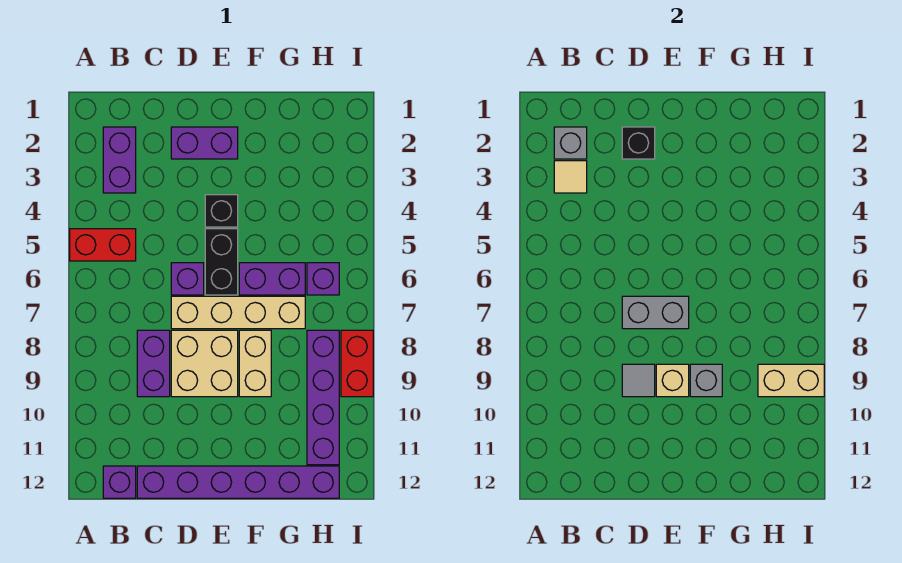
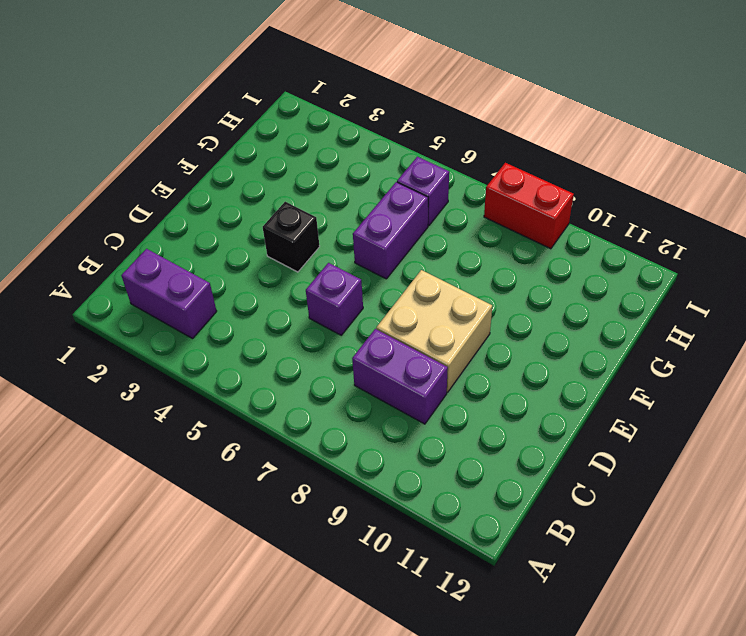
none -> red brick A5:B5 level 1
none -> purple brick B12 level 1
none -> purple brick C12:H12 level 1

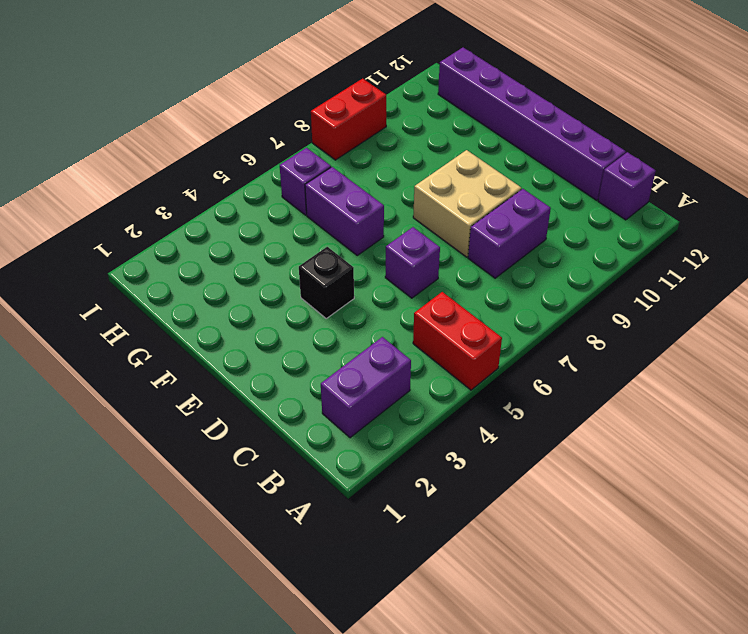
none -> purple brick D2:E2 level 1
none -> tan brick D7:G7 level 1
none -> black brick E5:E6 level 1

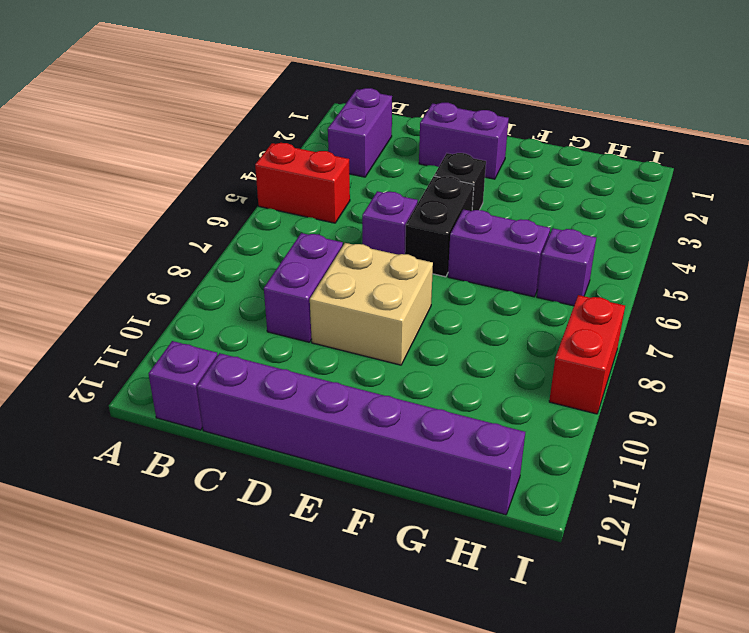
none -> tan brick D7:G7 level 1
none -> tan brick F8:F9 level 1
none -> purple brick H8:H11 level 1

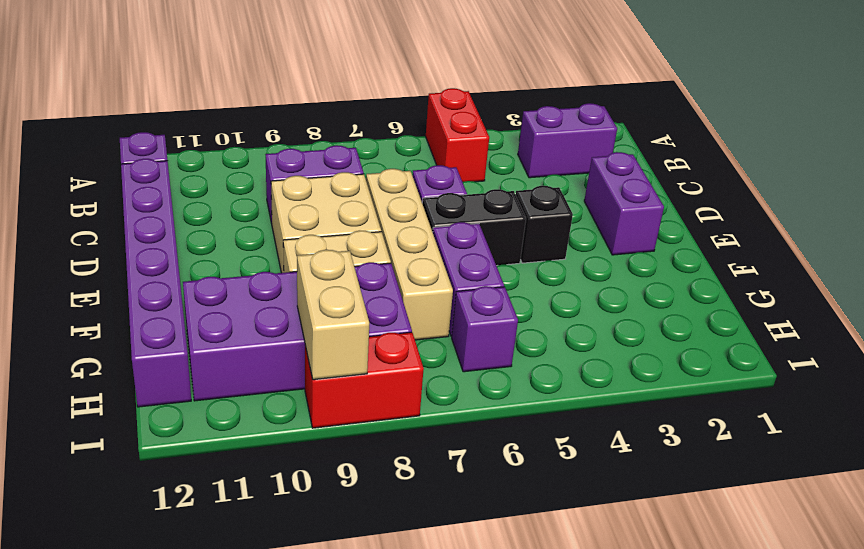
purple brick G8:H11 level 1 -> purple brick H8:H11 level 1
none -> grey brick B2 level 2
none -> tan tile B3 level 2
none -> black brick D2 level 2

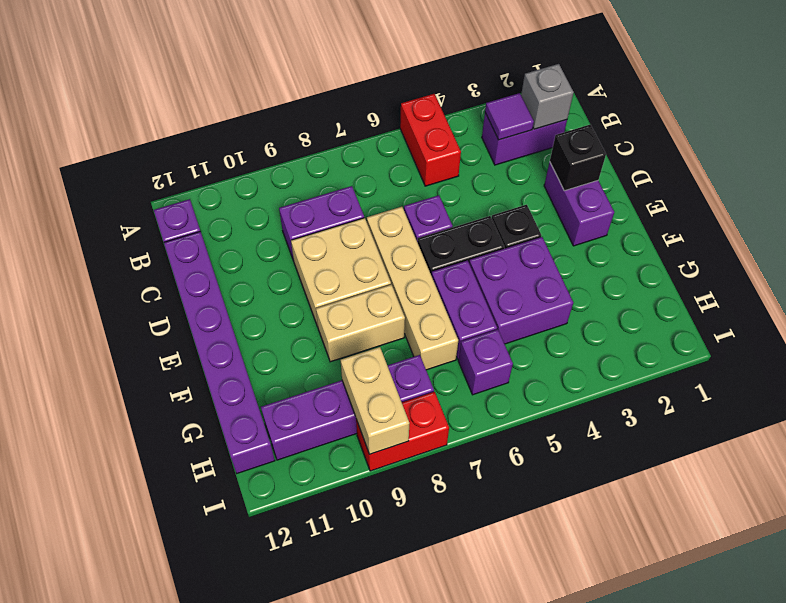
purple tile B3 level 2 -> tan tile B3 level 2
purple brick F4:G5 level 1 -> none
none -> grey brick D7:E7 level 2
none -> grey tile D9 level 2
none -> tan brick E9 level 2

